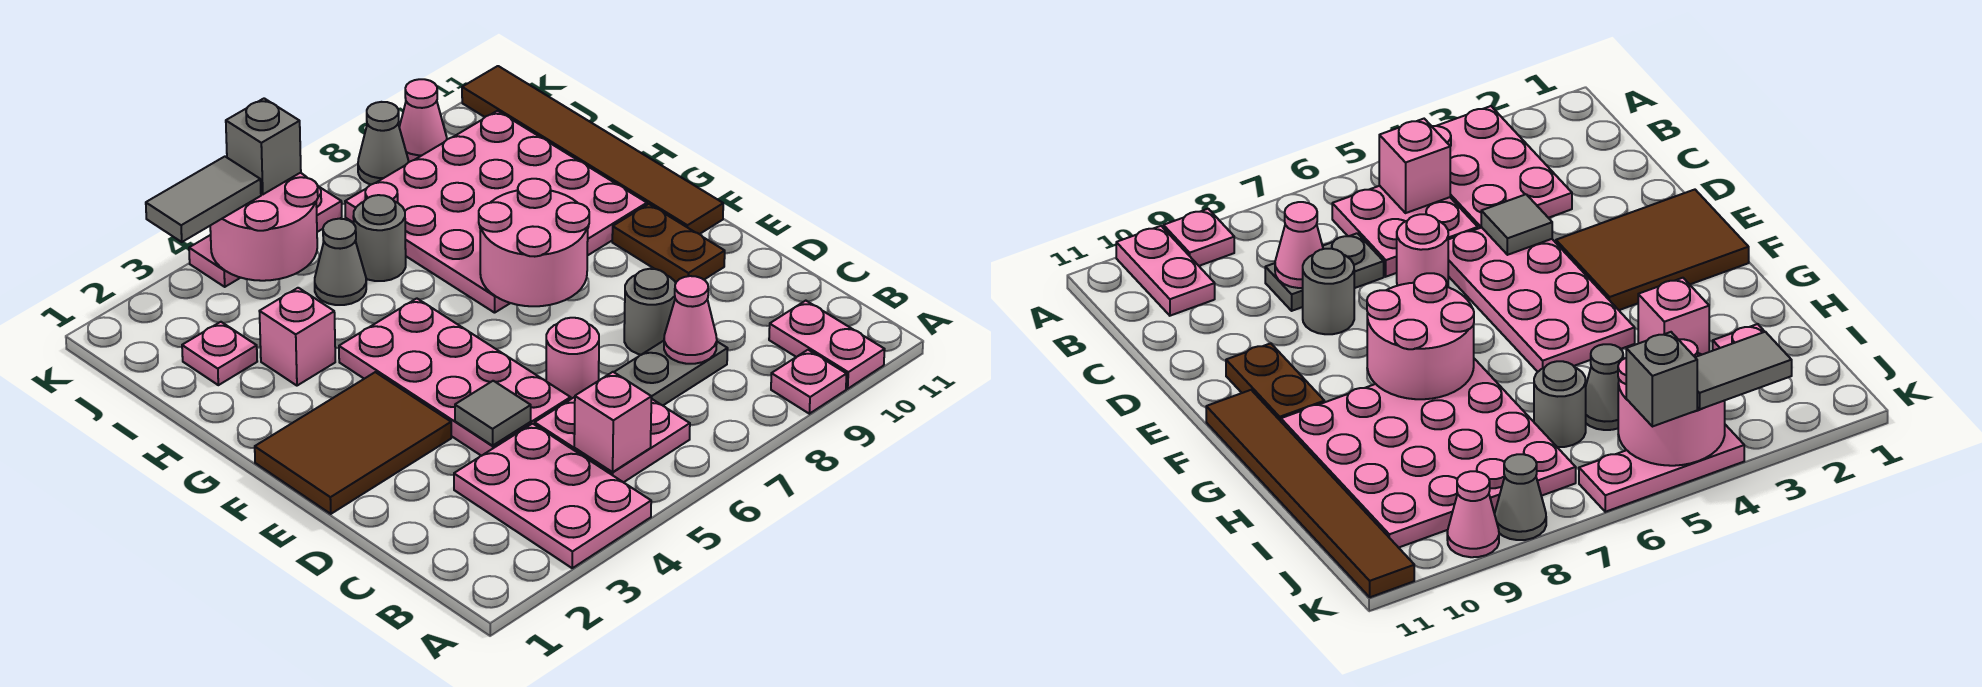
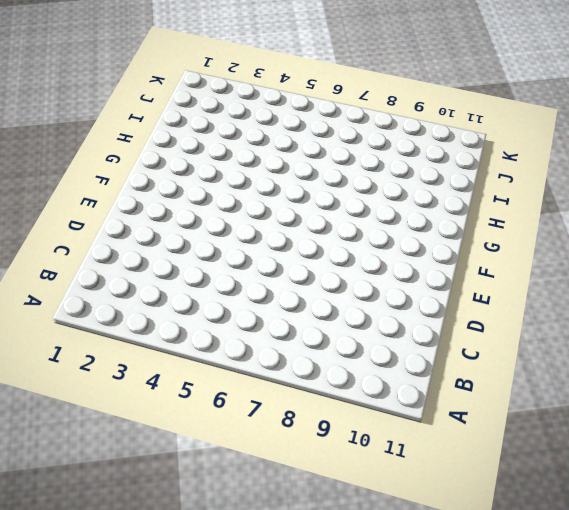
none -> pink plate A3:C4 level 1
none -> pink plate A9 level 1
none -> pink plate A10:B10 level 1

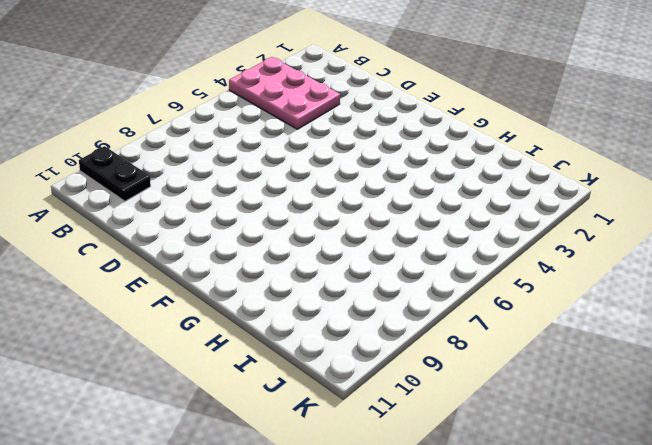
black plate A10:B10 level 1 -> pink plate A10:B10 level 1
none -> pink plate A9 level 1
none -> pink plate B5:C6 level 1
none -> grey plate C7:C8 level 1

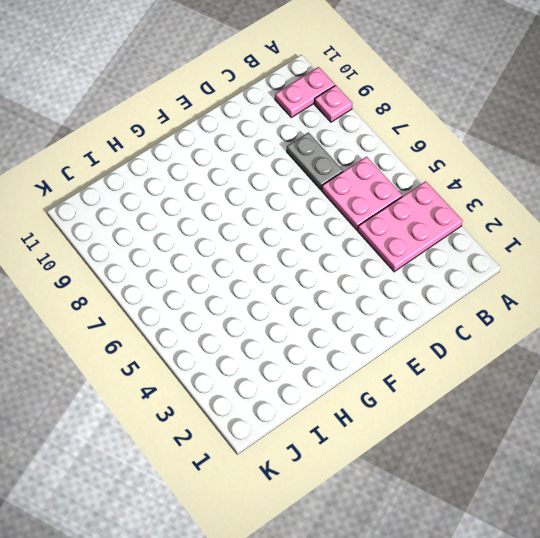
none -> pink plate D4:G5 level 1
none -> pink round brick D6 level 1
none -> grey round brick D8 level 1

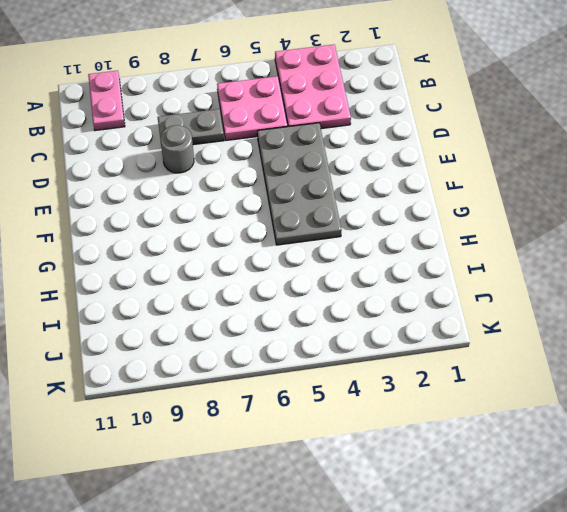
grey plate D4:G5 level 1 -> pink plate D4:G5 level 1
none -> pink plate A9 level 1
none -> pink round brick D6 level 1
none -> brown tile E1:F3 level 1

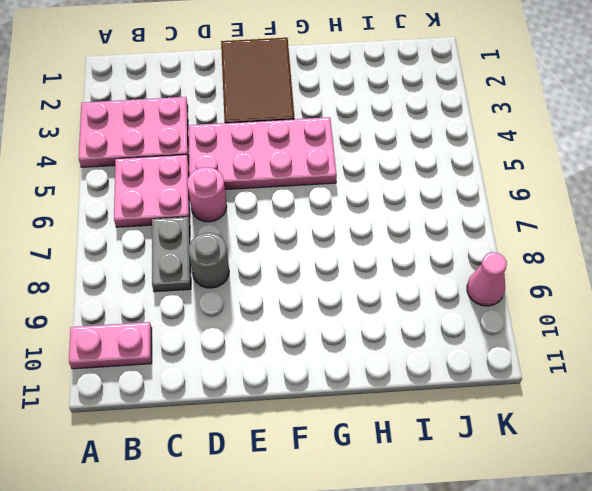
none -> pink plate A9 level 1
none -> brown plate E10:F10 level 1
none -> brown tile F11:K11 level 1

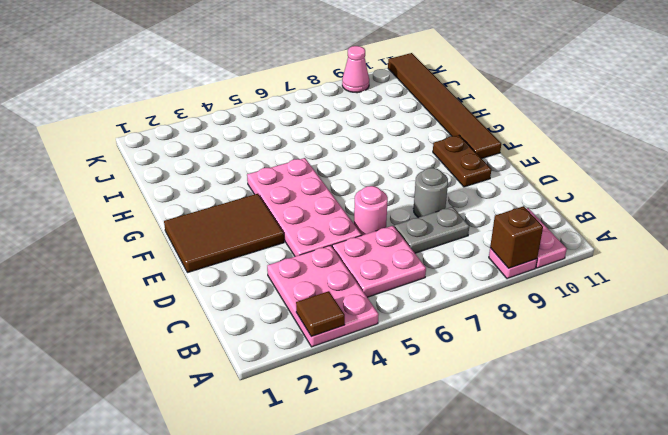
brown tile A3 level 2 -> none
brown brick A9 level 2 -> none
none -> pink plate G7:J10 level 1
none -> pink brick H3 level 1
none -> pink plate I2 level 1

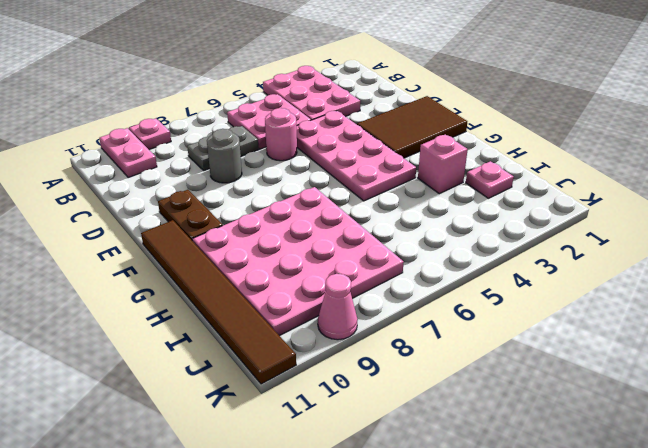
none -> grey cone I5 level 1
none -> grey round brick I6 level 1
none -> pink plate K4:K6 level 1

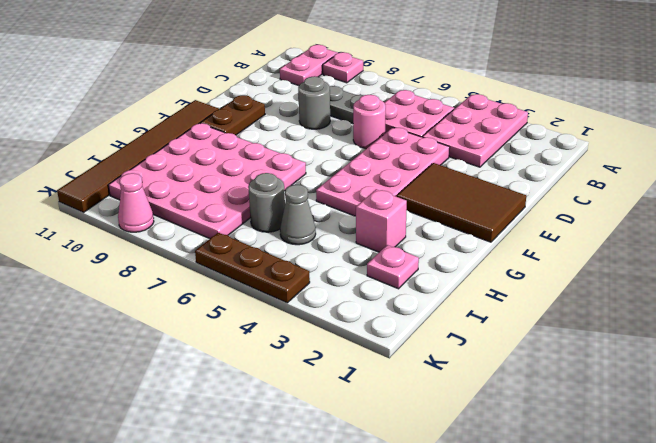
brown plate K4:K6 level 1 -> pink plate K4:K6 level 1
none -> grey cone K8 level 1
none -> pink brick B5 level 2
none -> pink cone C8 level 2

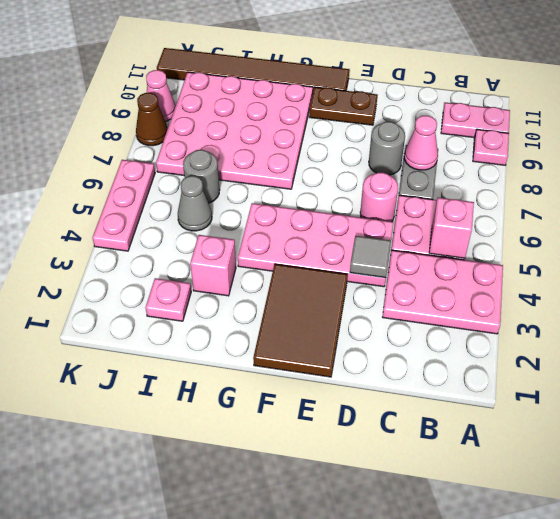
brown cone K8 level 1 -> grey cone K8 level 1
none -> pink round brick F7:G8 level 2
none -> pink round brick J4:K5 level 2
none -> grey tile K3:K4 level 3

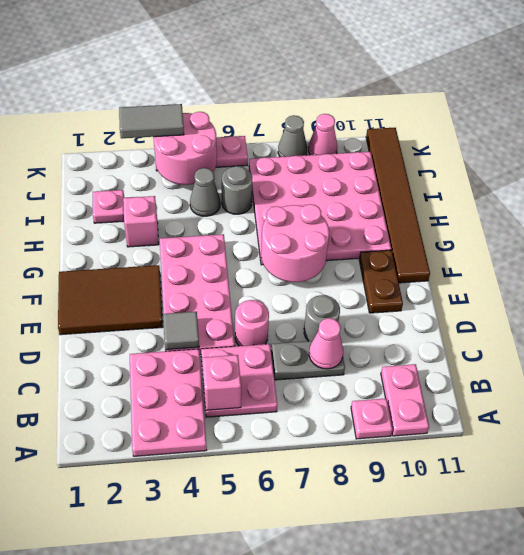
none -> grey brick K5 level 3

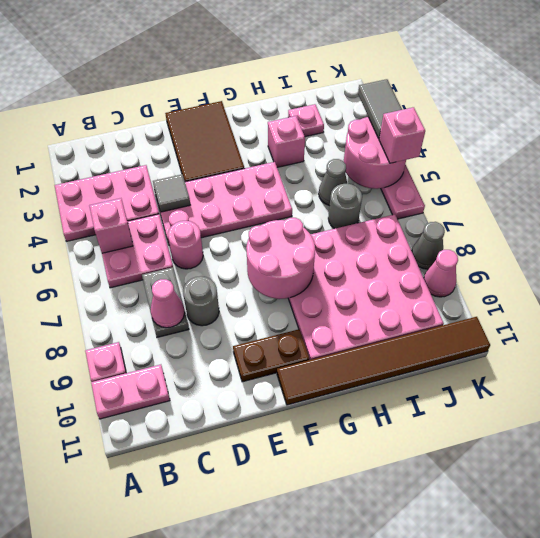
pink brick K5 level 3 -> grey brick K5 level 3

